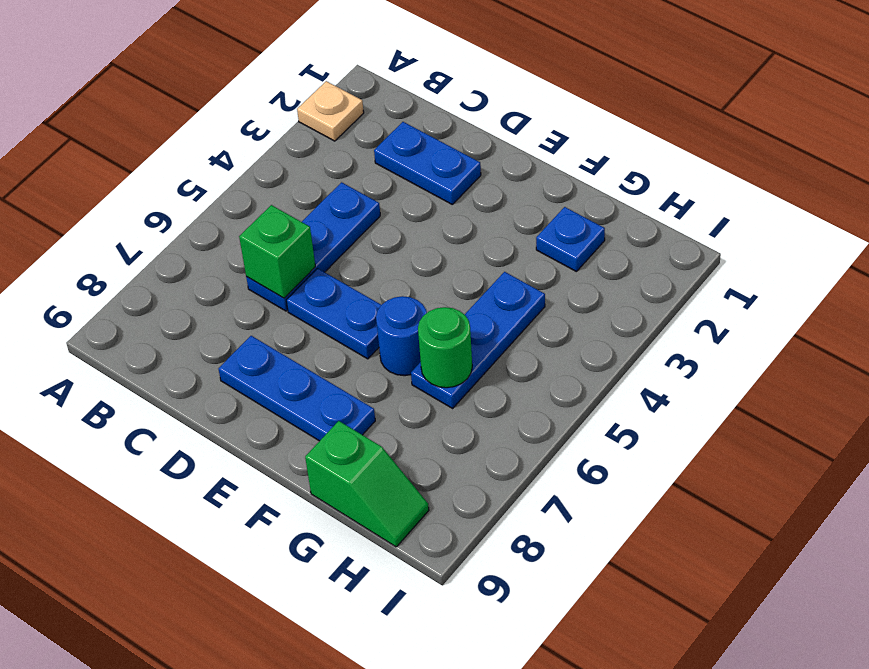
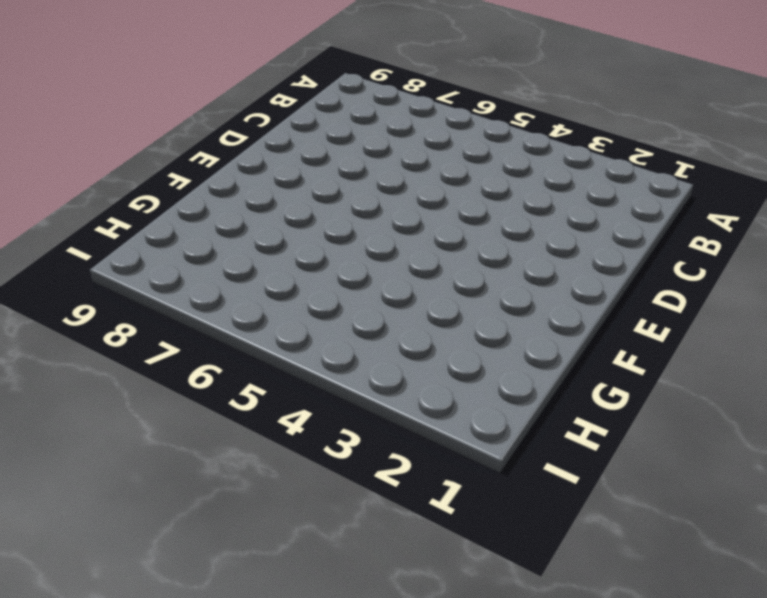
none -> tan plate A2 level 1
none -> blue plate C2:D2 level 1

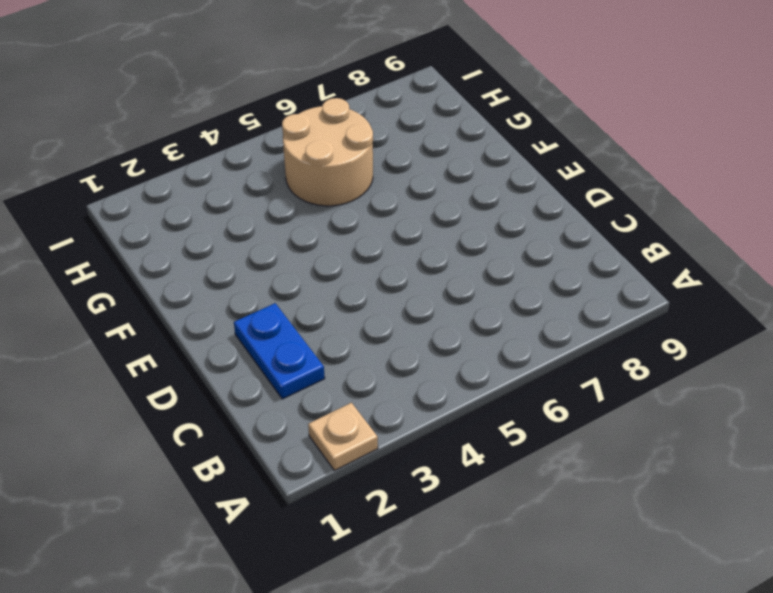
tan round brick G5:H6 level 1 -> blue plate G4:G6 level 1
none -> blue plate C4:C6 level 1
none -> blue plate D6:E6 level 1

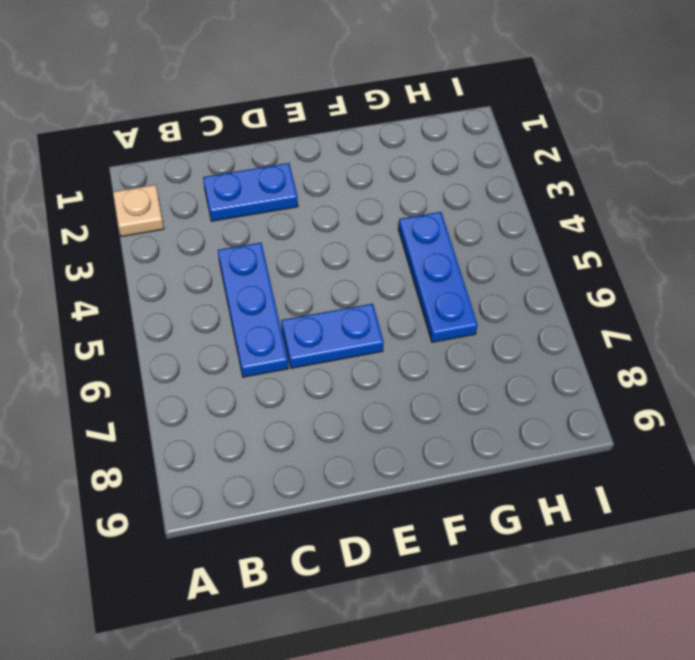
none -> blue plate D8:F8 level 1
none -> blue round brick F6 level 1

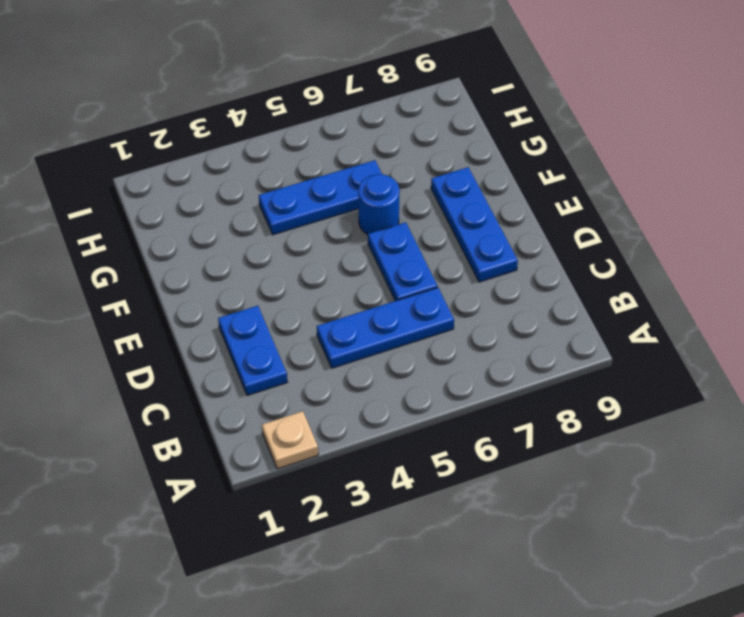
none -> blue plate G2 level 1
none -> green slope G9:H9 level 1 top G

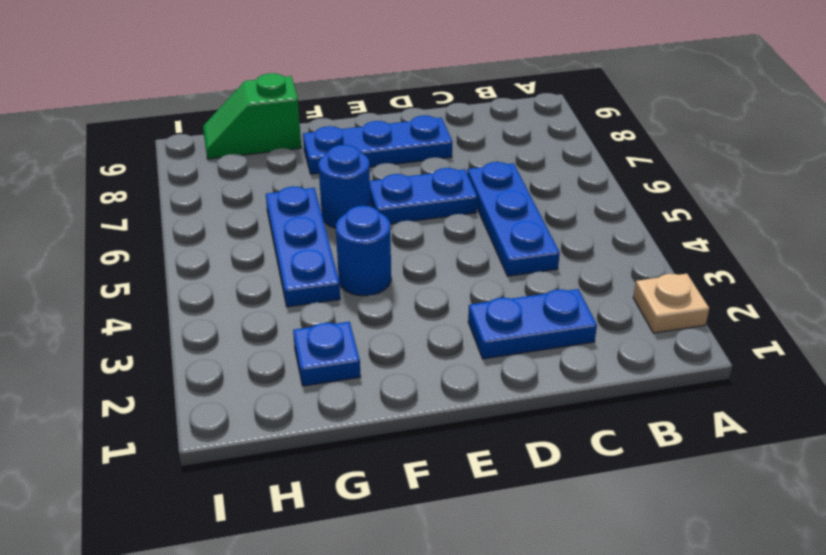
blue round brick F4 level 1 -> none
none -> green brick C6 level 2
none -> green round brick G6 level 2

